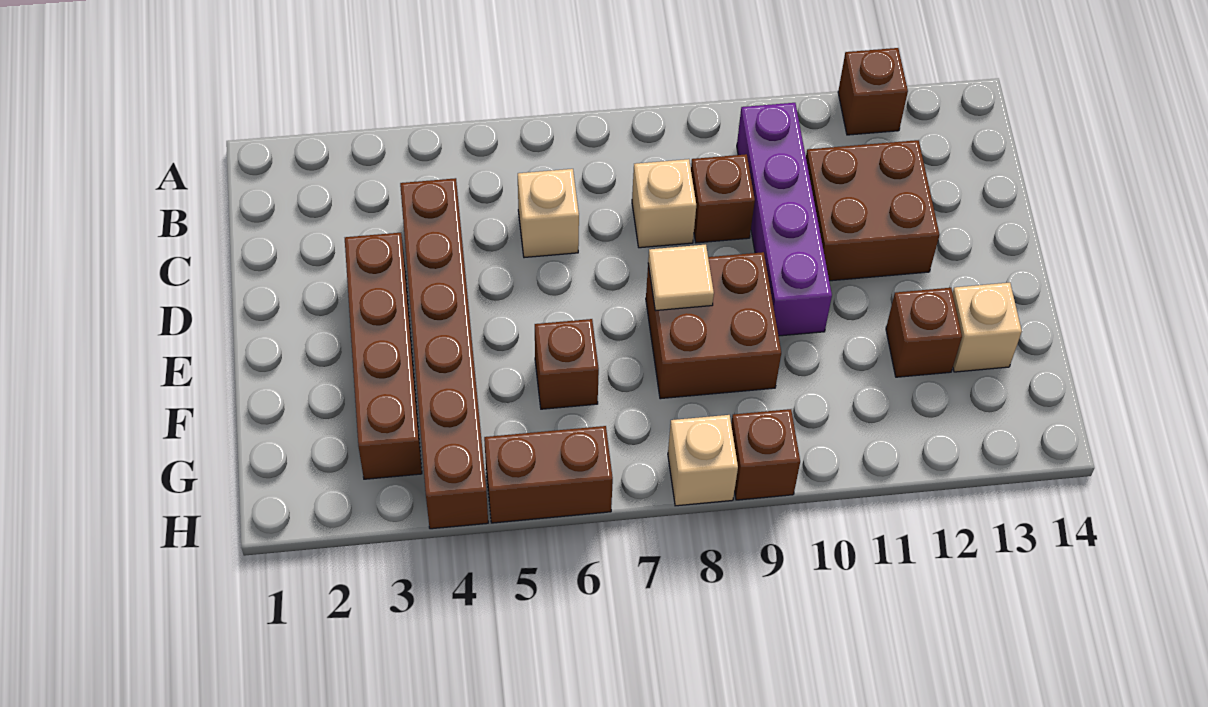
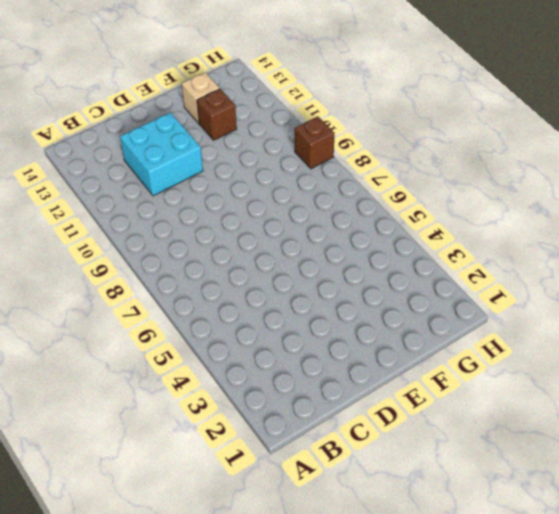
cyan brick C11:D12 level 1 -> brown brick C11:D12 level 1
none -> brown brick A12 level 1
none -> purple brick B10:E10 level 1
none -> brown brick C4:H4 level 1

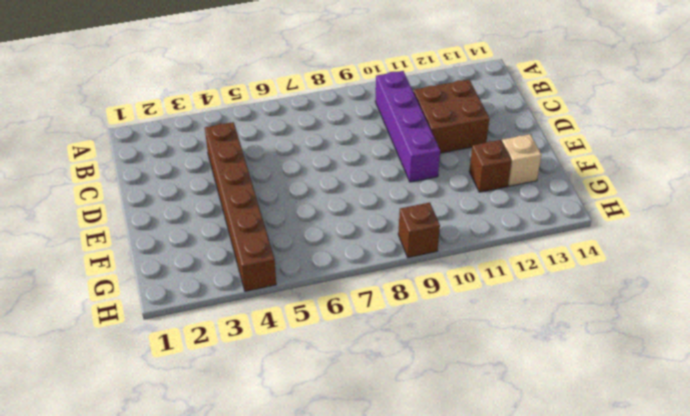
none -> brown brick A12 level 1
none -> tan brick C6 level 1
none -> tan brick C8 level 1

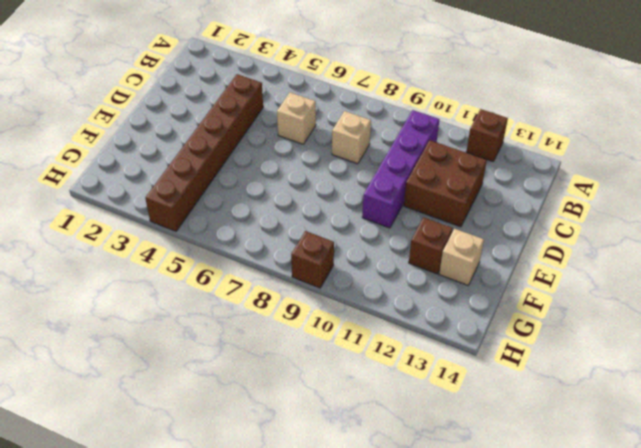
none -> brown brick C9 level 1
none -> brown brick D3:G3 level 1
none -> brown brick E8:F9 level 1

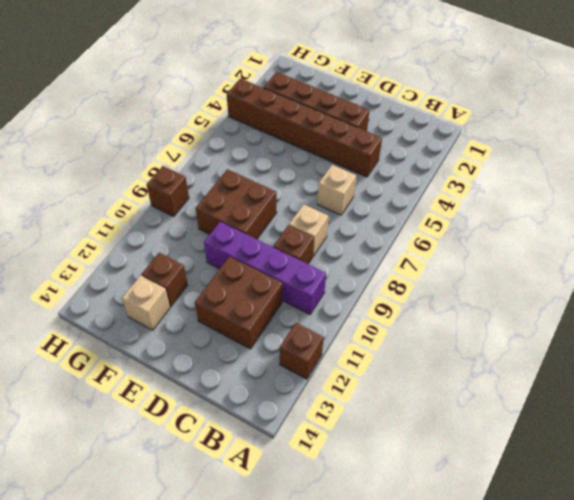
none -> brown brick F6 level 1
none -> brown brick H5:H6 level 1
none -> tan brick H8 level 1

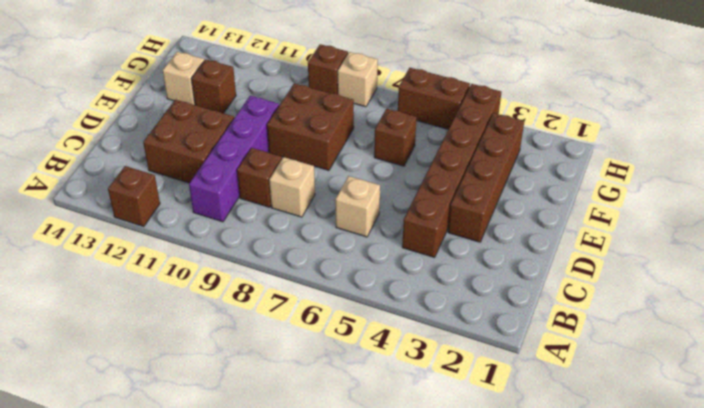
none -> tan tile E8 level 2

